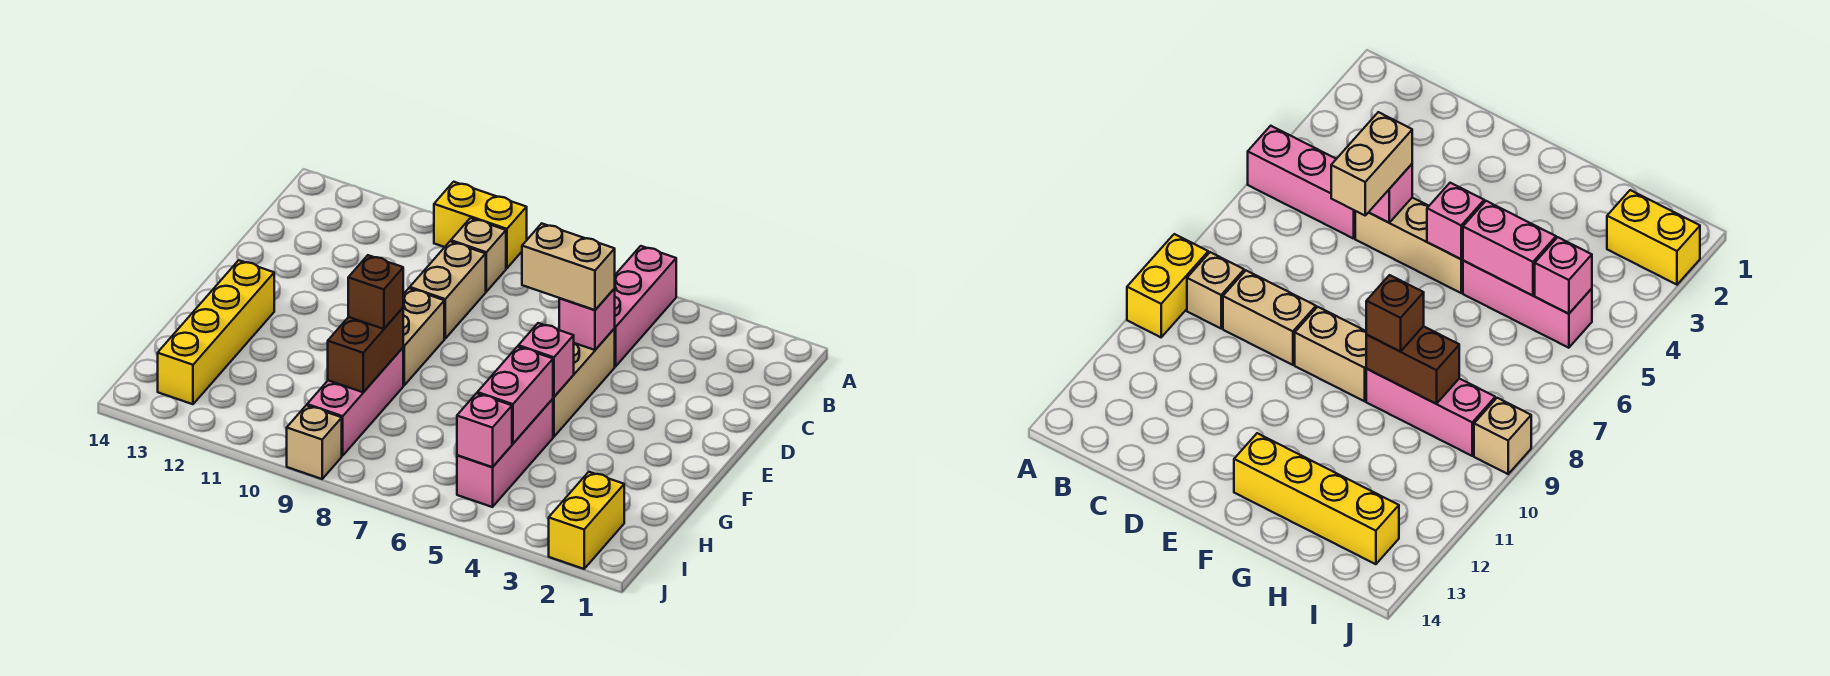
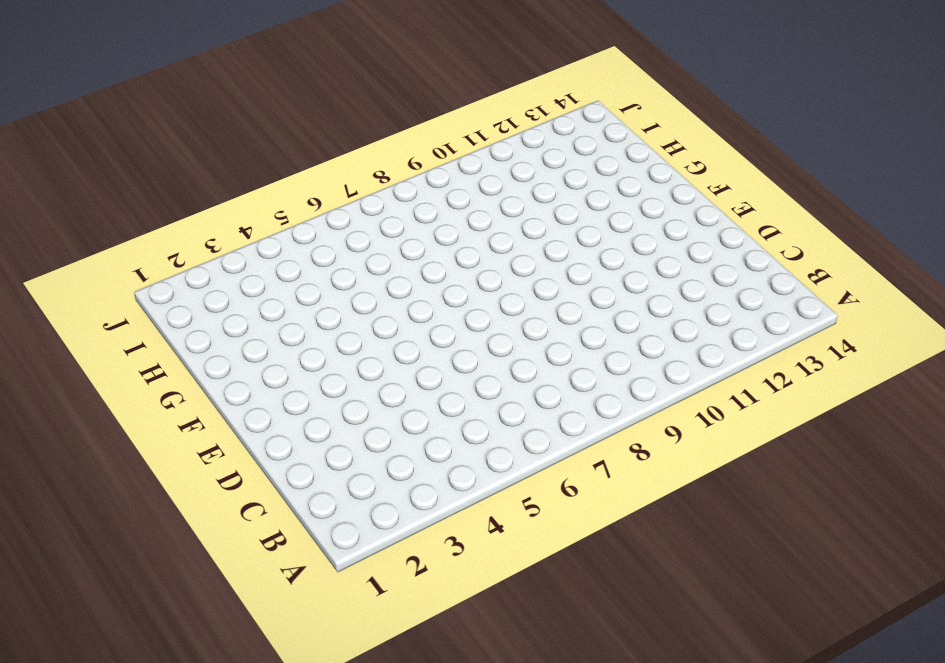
none -> pink brick A5:C5 level 1
none -> yellow brick A9:A10 level 1
none -> tan brick B9 level 1

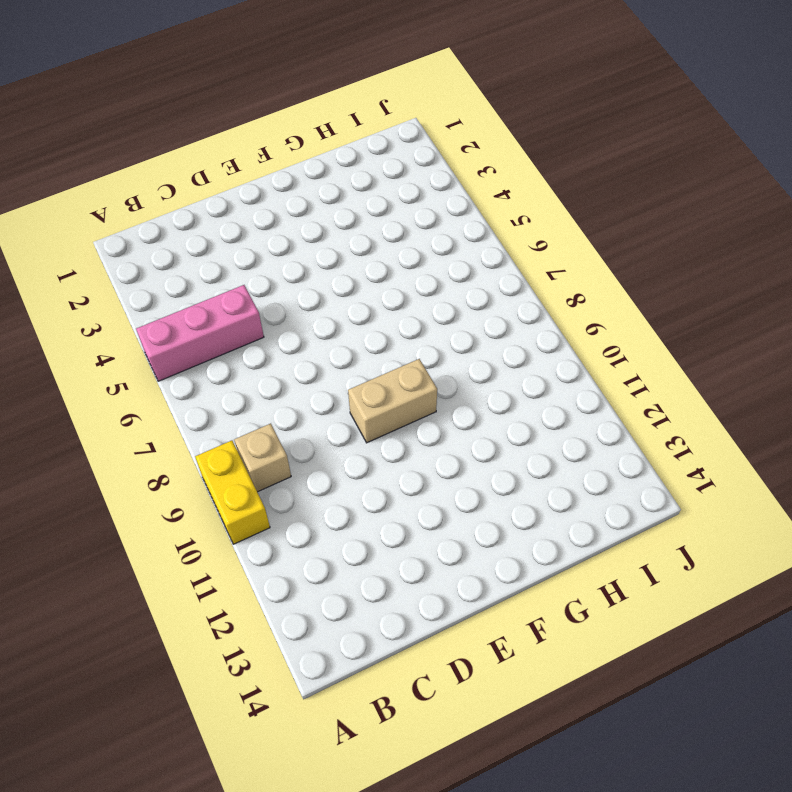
none -> tan brick C9:D9 level 1
none -> tan brick D5:F5 level 1
none -> yellow brick F13:I13 level 1

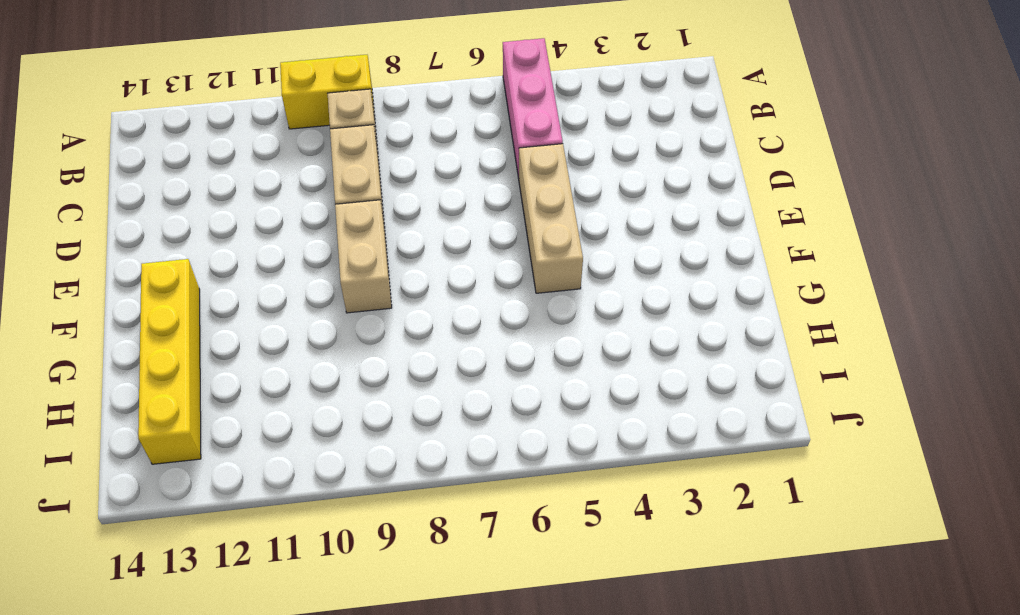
none -> pink brick G5:I5 level 1
none -> pink brick G9:I9 level 1
none -> yellow brick I2:J2 level 1

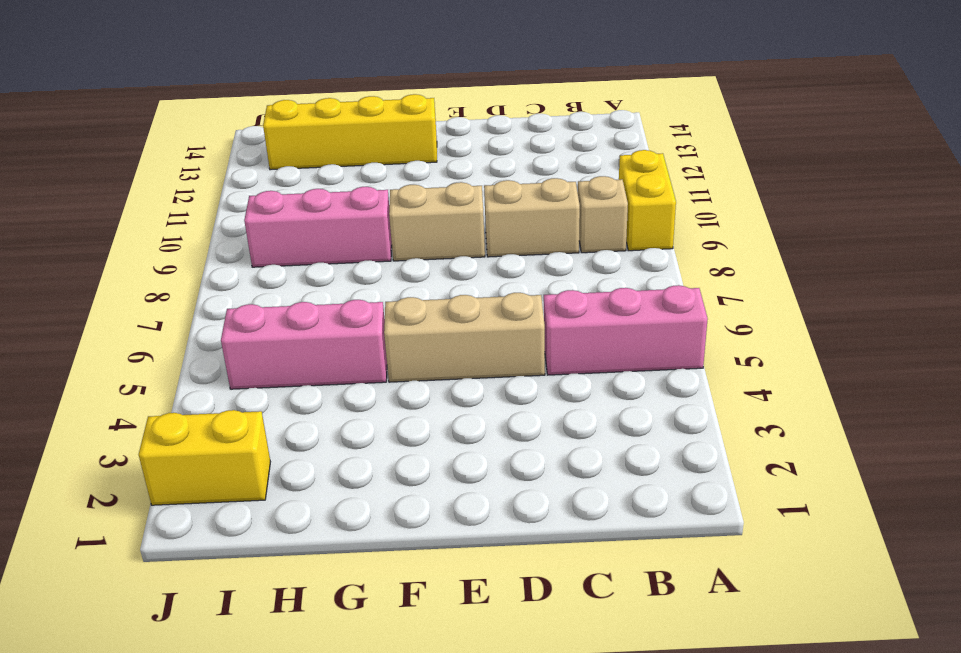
none -> tan brick J9 level 1
none -> pink brick D5 level 2
none -> pink brick F5 level 2

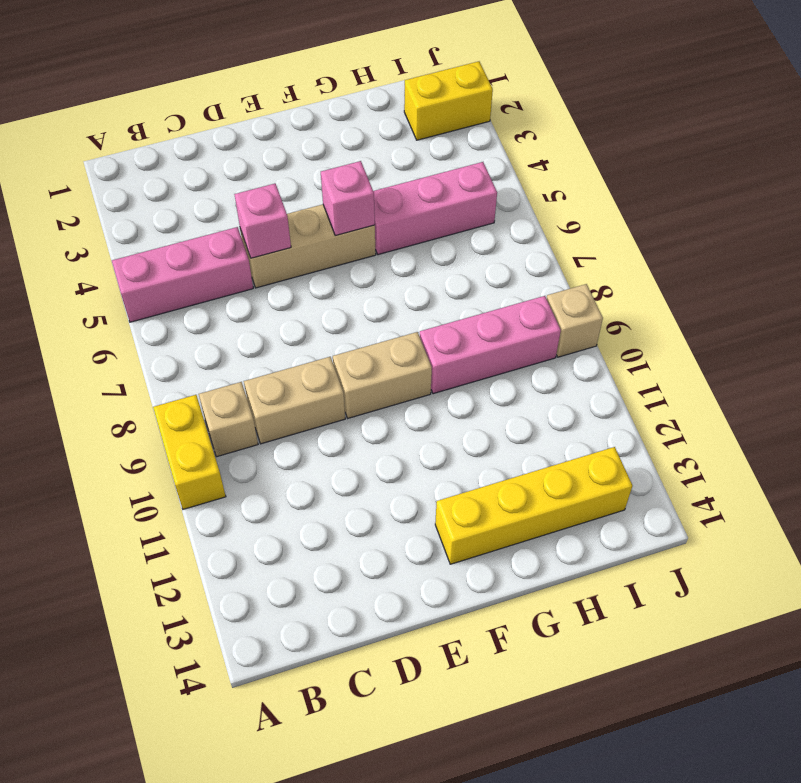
none -> pink brick G5:H5 level 2
none -> brown brick G9:H9 level 2
none -> pink brick I5 level 2

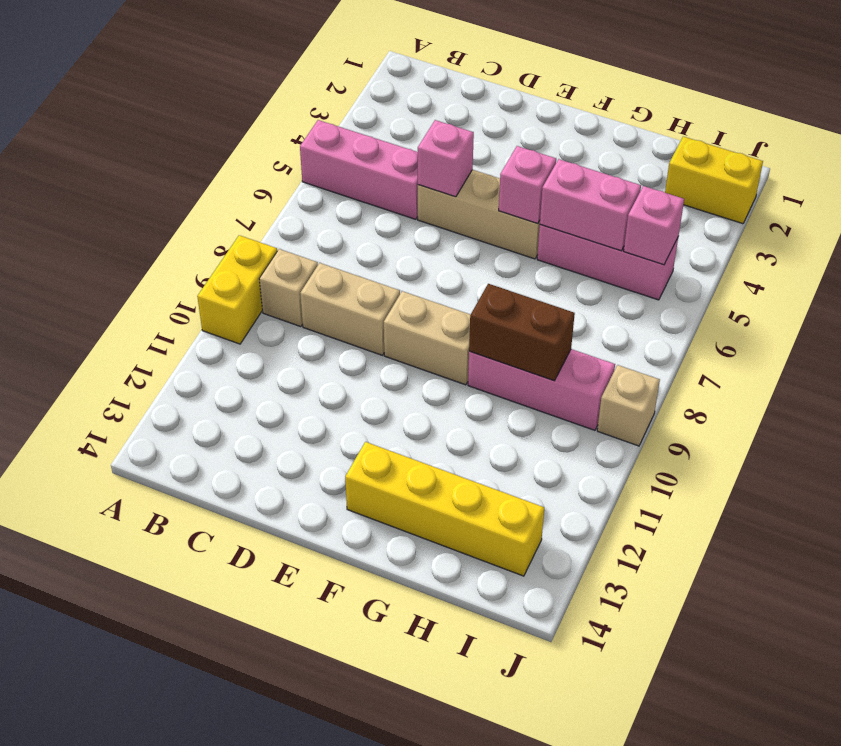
none -> tan brick D5:D6 level 3
none -> brown brick G9 level 3

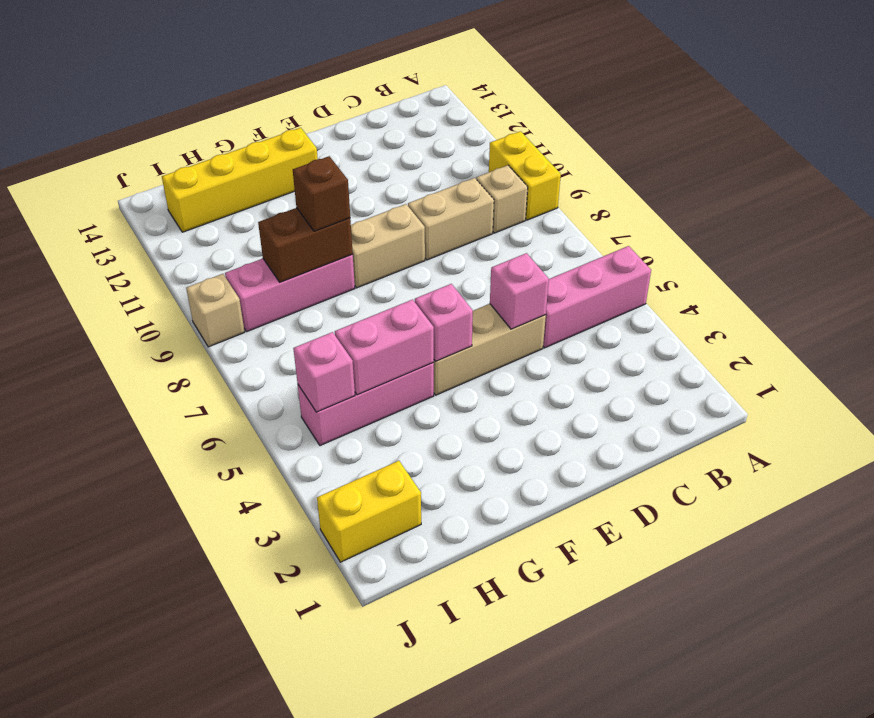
none -> tan brick D5:D6 level 3

